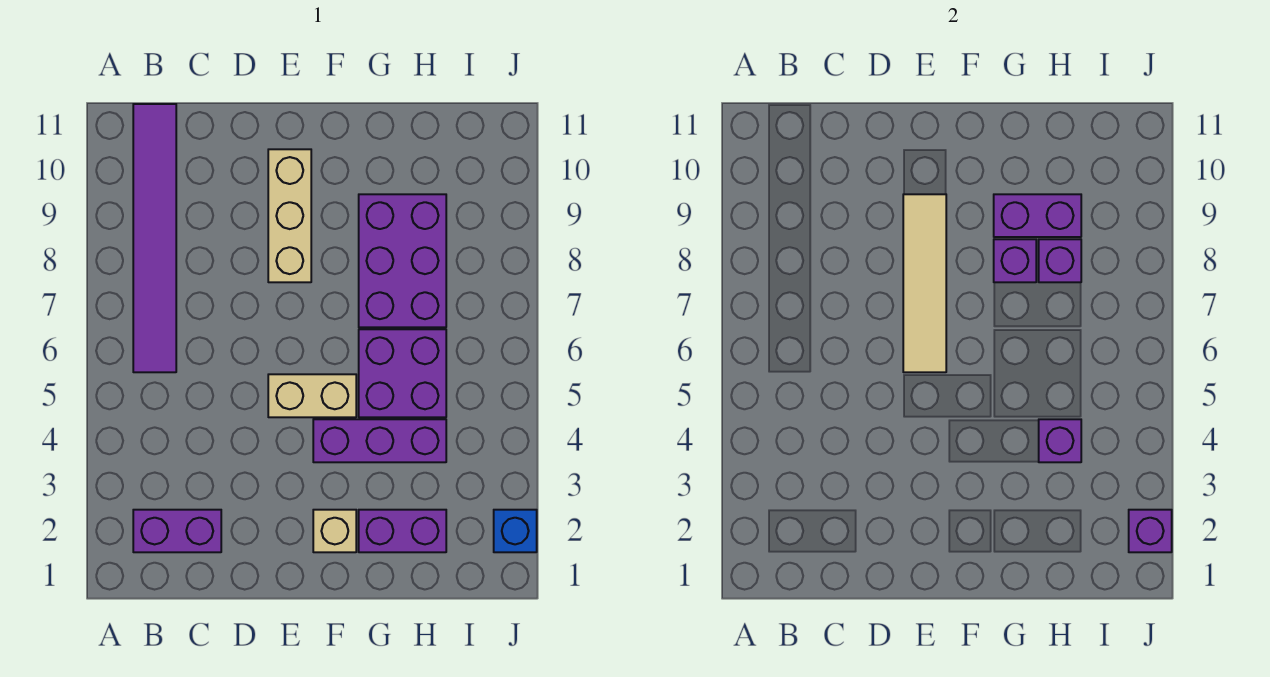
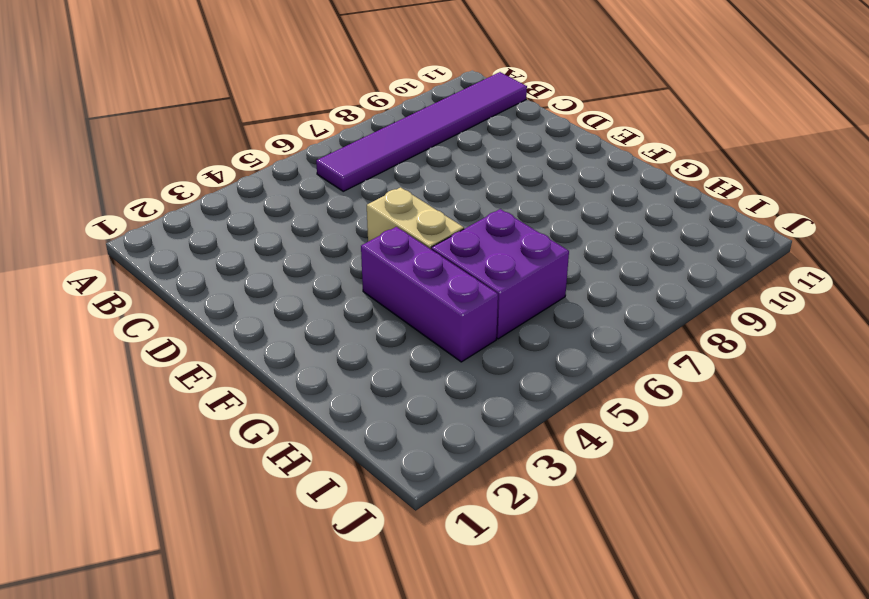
none -> purple brick B2:C2 level 1
none -> tan brick E8:E10 level 1
none -> tan brick F2 level 1

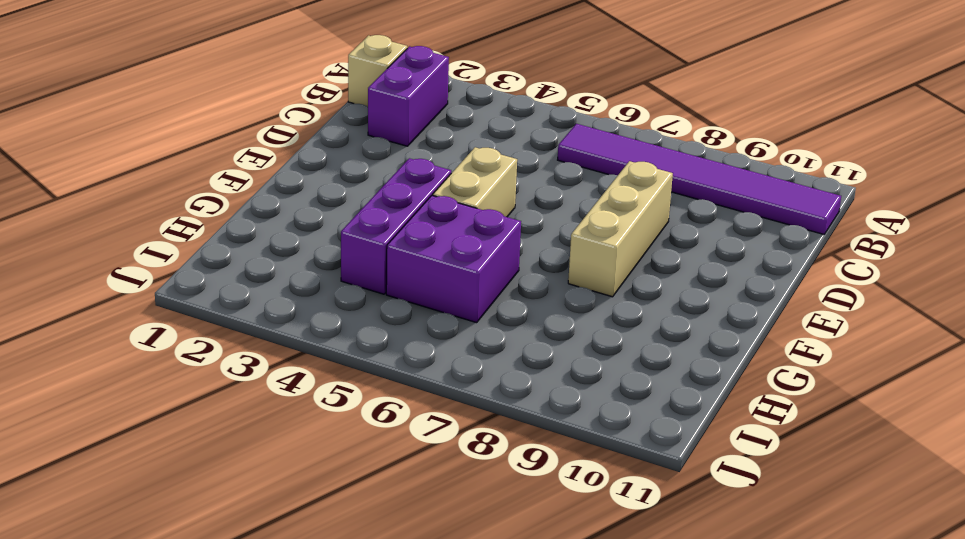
tan brick B1 level 1 -> tan brick F2 level 1
tan brick D8:F8 level 1 -> tan brick E8:E10 level 1
none -> purple brick G2:H2 level 1
none -> purple brick G7:H9 level 1
none -> blue brick J2 level 1

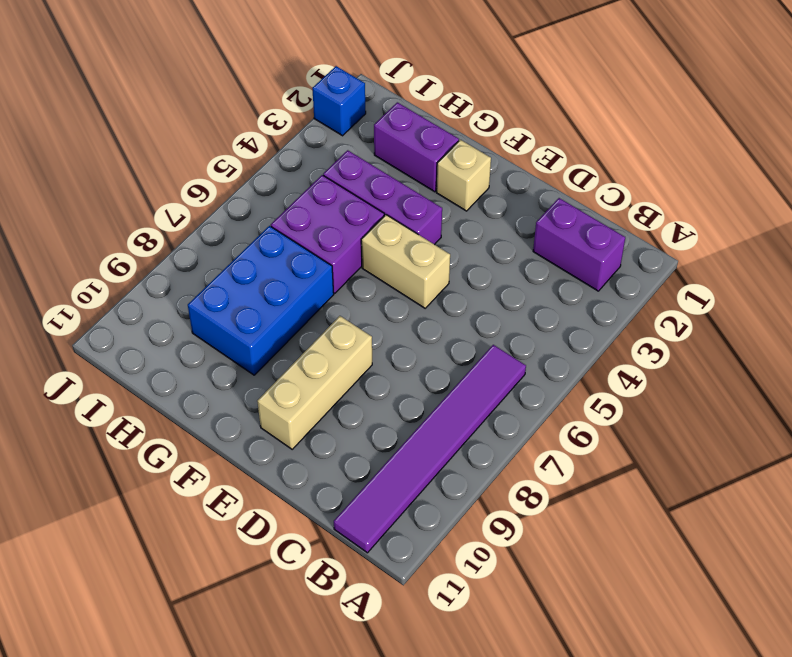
blue brick G7:H9 level 1 -> purple brick G7:H9 level 1
none -> tan tile E6:E9 level 2
none -> purple brick G8 level 2
none -> purple brick G9:H9 level 2

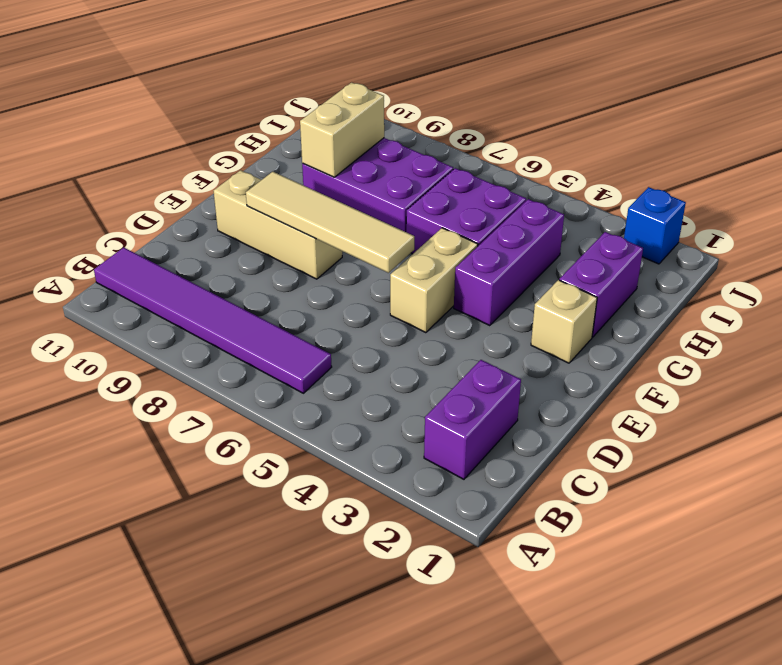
tan brick G9:H9 level 2 -> purple brick G9:H9 level 2
none -> purple brick G8 level 2
none -> purple brick H4 level 2
none -> purple brick H8 level 2

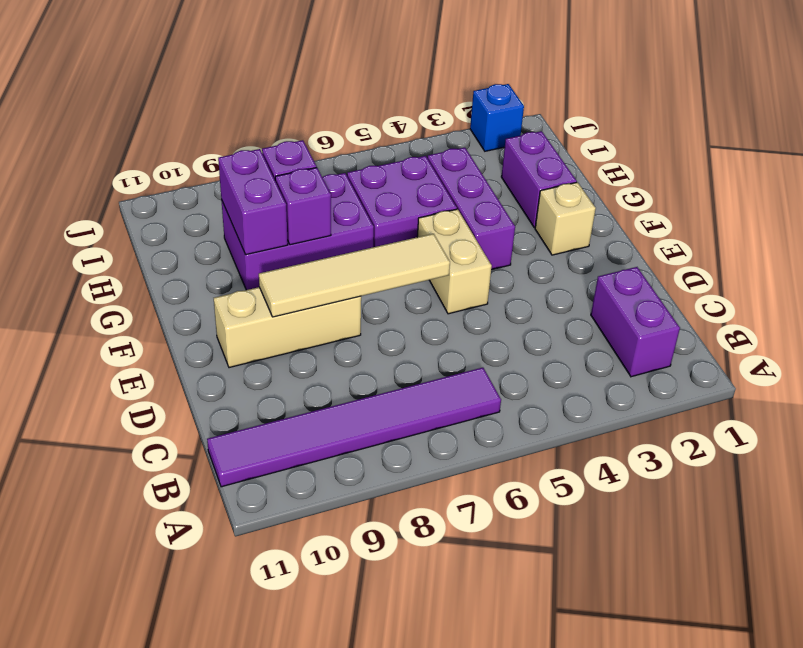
none -> purple brick H4 level 2
none -> purple brick J2 level 2

